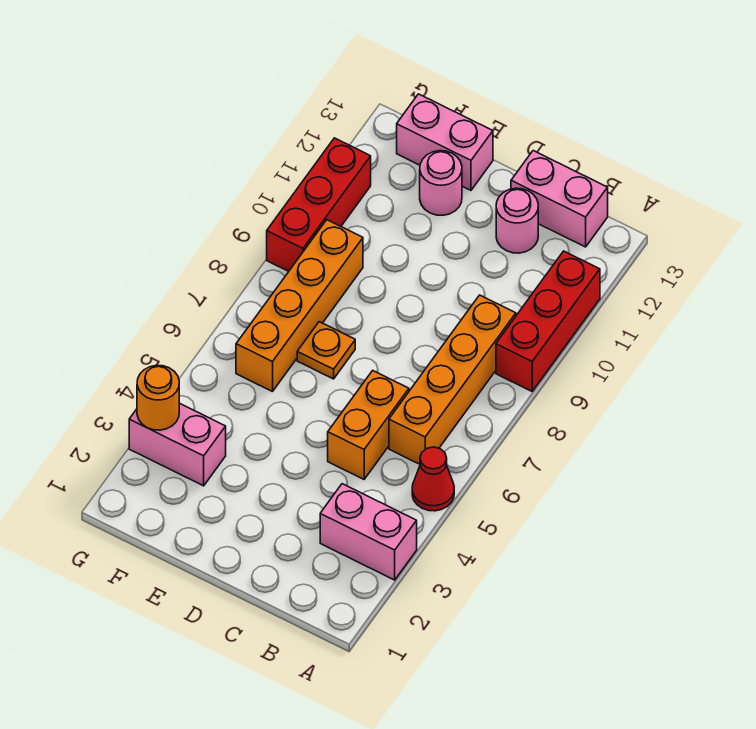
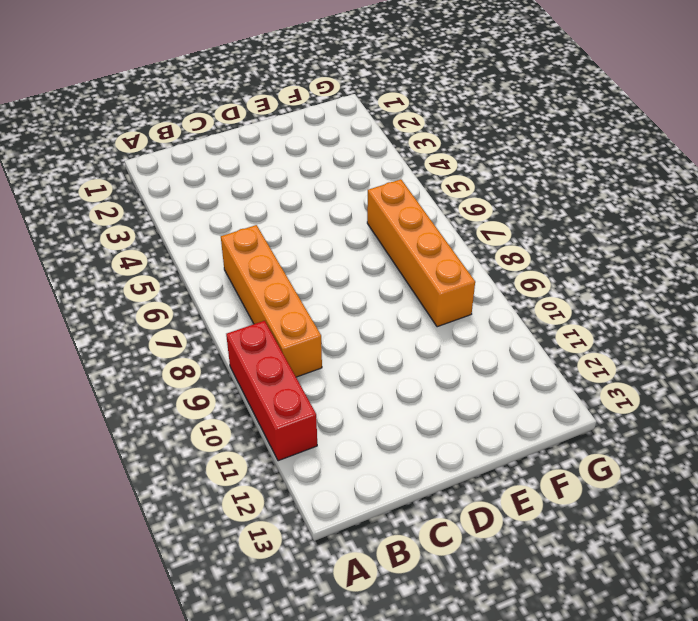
none -> pink brick A3:B3 level 1
none -> red cone A5 level 1
none -> pink brick B13:C13 level 1

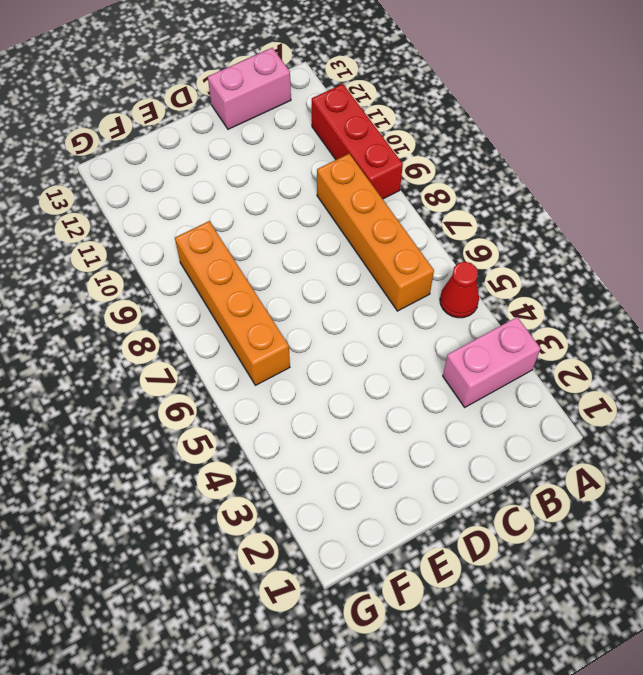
none -> orange brick C5:C6 level 1
none -> pink round brick C12 level 1
none -> orange plate E7 level 1

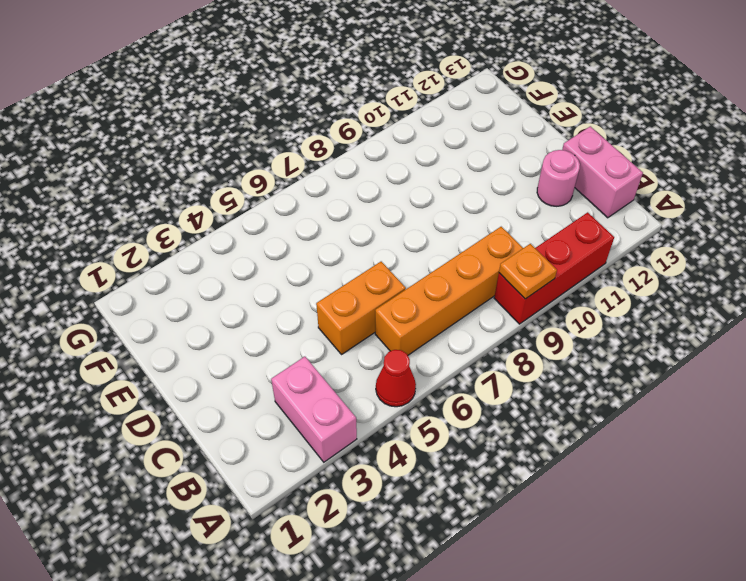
orange plate A9 level 2 -> orange plate E7 level 1
none -> pink round brick E12 level 1
none -> pink brick E13:F13 level 1
none -> pink brick F3:G3 level 1

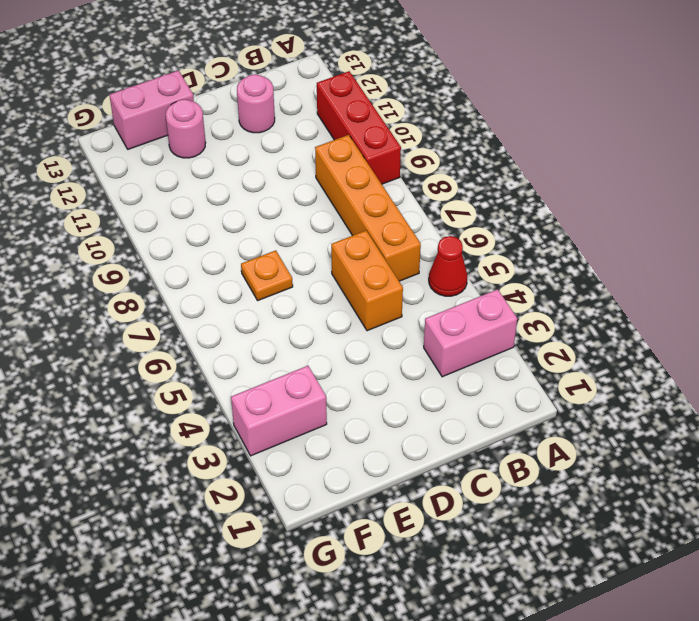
none -> pink brick B13:C13 level 1
none -> orange brick F6:F9 level 1
none -> red brick G9:G11 level 1

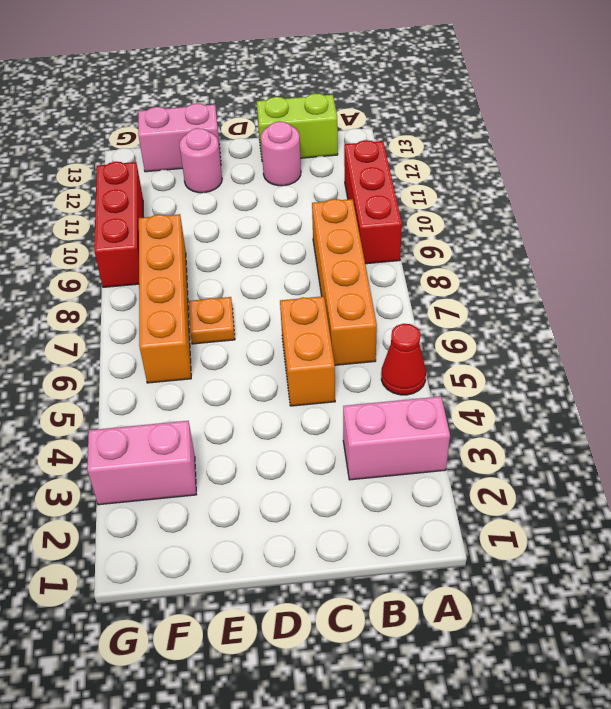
lime brick B13:C13 level 1 -> pink brick B13:C13 level 1
none -> orange round brick G3 level 2

